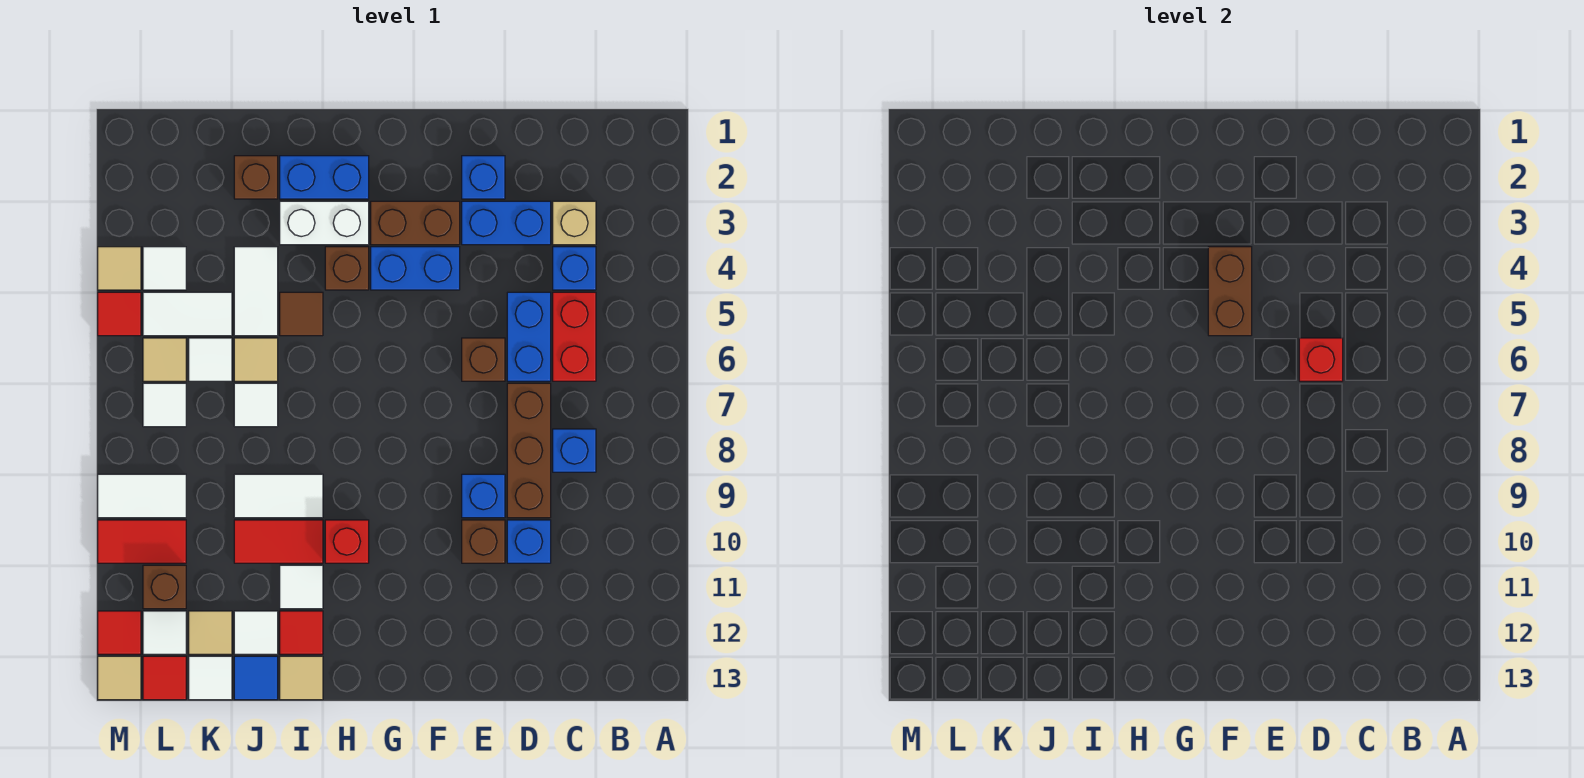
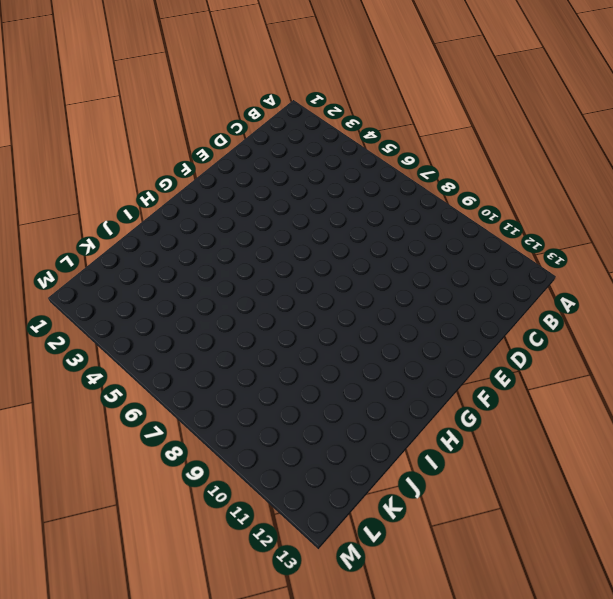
none -> tan brick C3 level 1
none -> blue brick C4 level 1
none -> red brick C5:C6 level 1
none -> blue brick C8 level 1

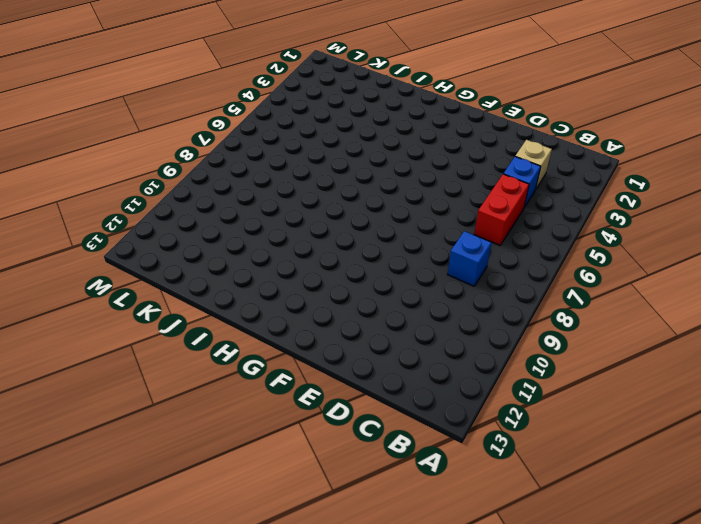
none -> blue brick D3:E3 level 1
none -> blue brick D5:D6 level 1
none -> brown brick D7:D9 level 1
none -> blue brick D10 level 1

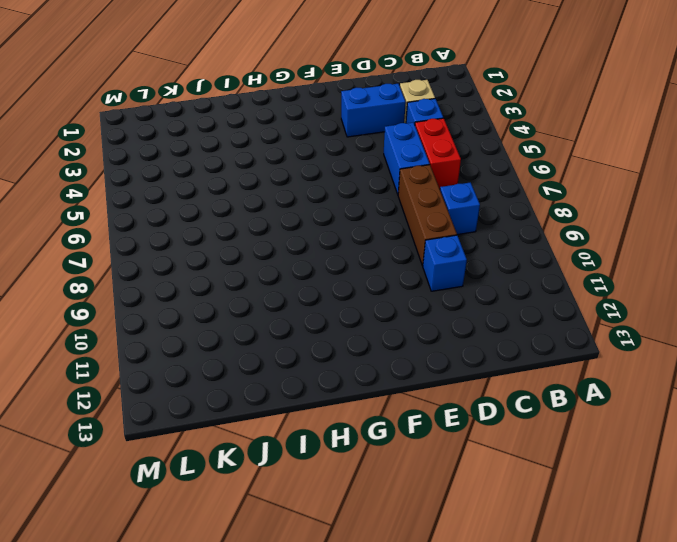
none -> blue brick E2 level 1
none -> brown brick E6 level 1
none -> blue brick E9 level 1
none -> brown brick E10 level 1

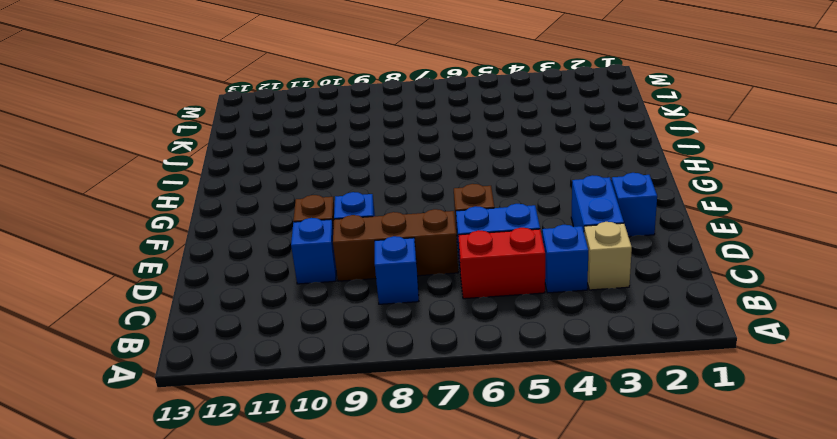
none -> brown brick F3:G3 level 1
none -> blue brick F4:G4 level 1
none -> blue brick H2:I2 level 1
none -> white brick H3:I3 level 1

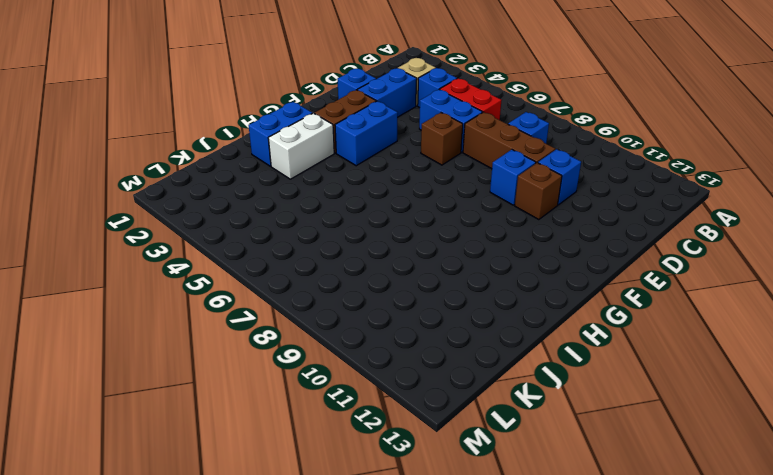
none -> brown brick H4 level 1
none -> red brick H10 level 1
none -> brown tile I5 level 1
none -> white tile I9:J9 level 1

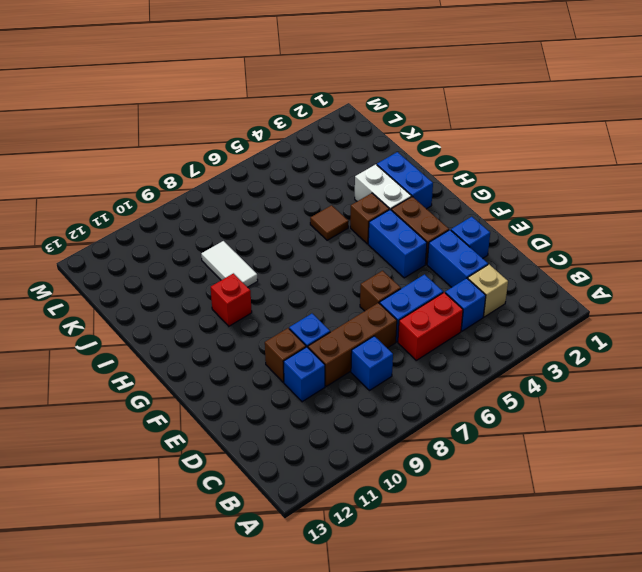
none -> red tile I10:J10 level 1
none -> white tile I11 level 1
none -> red tile I12 level 1
none -> tan tile I13 level 1

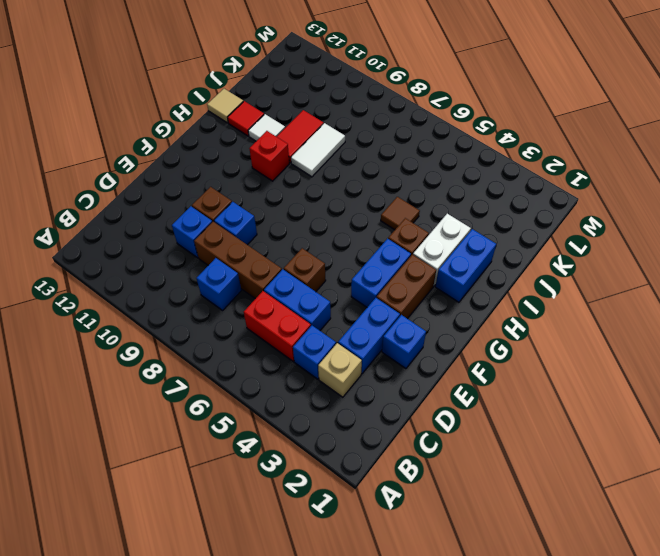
none -> brown brick J2 level 1
none -> white tile J4:J5 level 1
none -> tan tile J6 level 1
none -> white tile J7 level 1

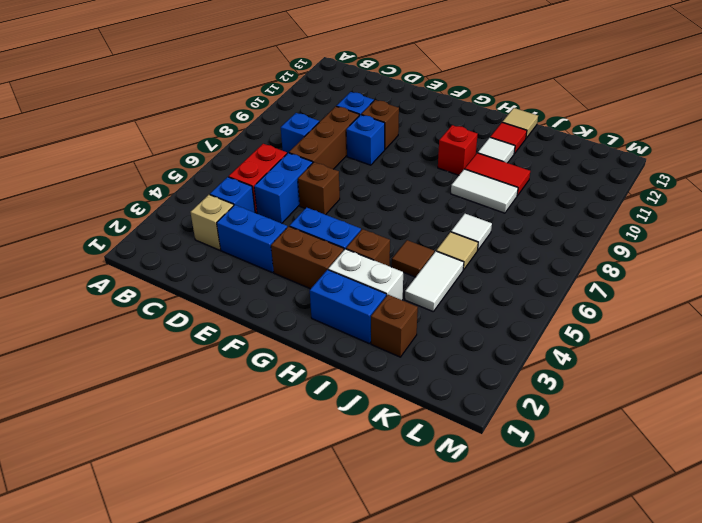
none -> blue brick E2 level 1
none -> white tile J12 level 1
none -> blue tile J13 level 1
none -> white tile K5:L5 level 1

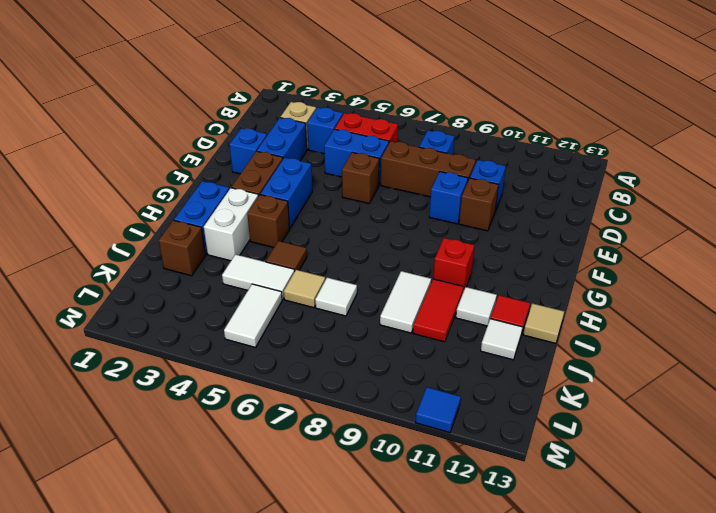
blue tile M11 level 1 -> blue tile J13 level 1
none -> white tile K6 level 1
none -> tan tile K12 level 1
none -> white tile K13 level 1
none -> white tile L4 level 1

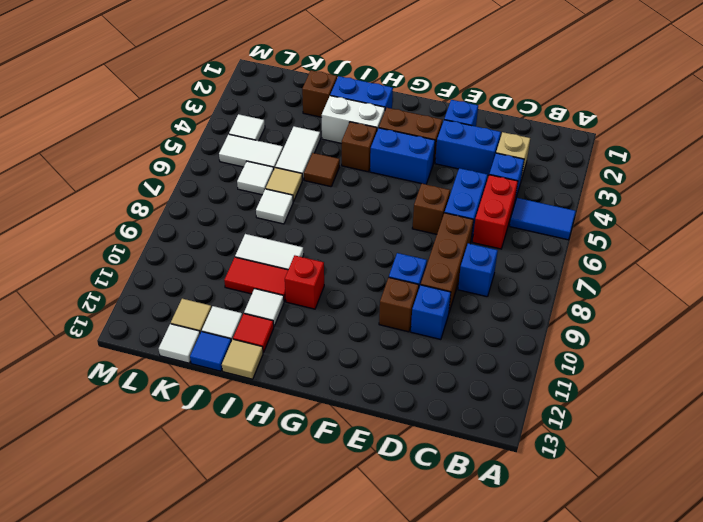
blue tile A5:B5 level 1 -> none
none -> tan tile L6 level 1
none -> white tile L7 level 1
none -> white tile L9:M9 level 1
none -> red tile L10:M10 level 1

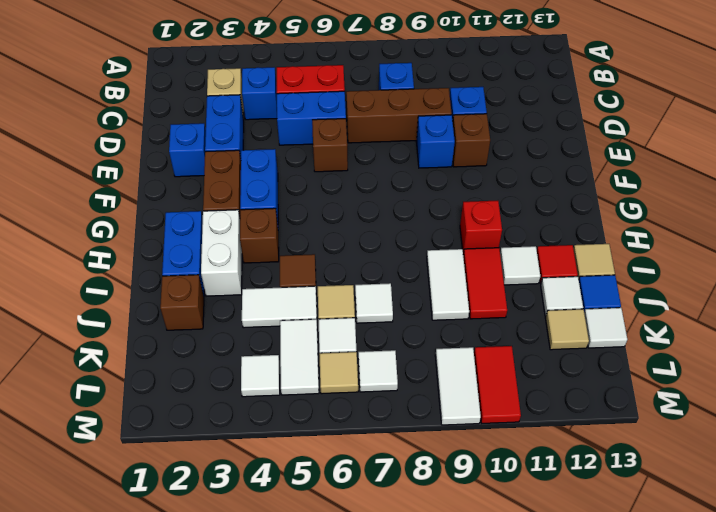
none -> brown brick L11 level 1
none -> white tile L12 level 1
none -> red tile L13 level 1
none -> tan tile M4 level 1

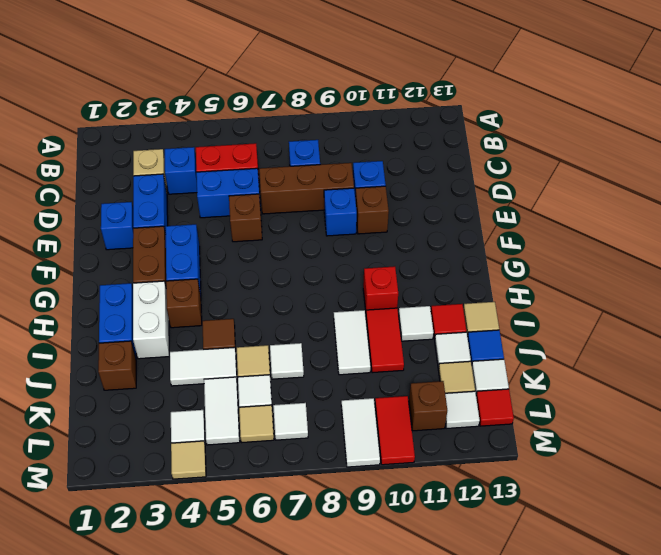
none -> red tile M5 level 1
none -> red tile M12 level 1
none -> tan tile M13 level 1
none -> red brick D6 level 2

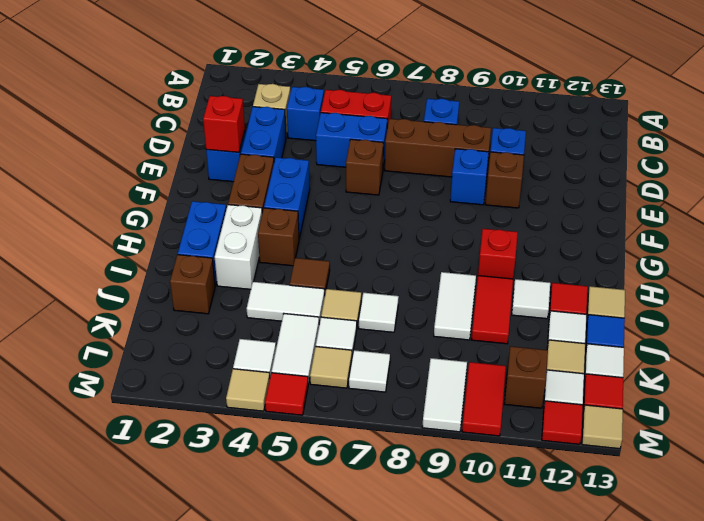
red brick E2 level 2 -> red brick D6 level 2
none -> brown brick F4:F5 level 2

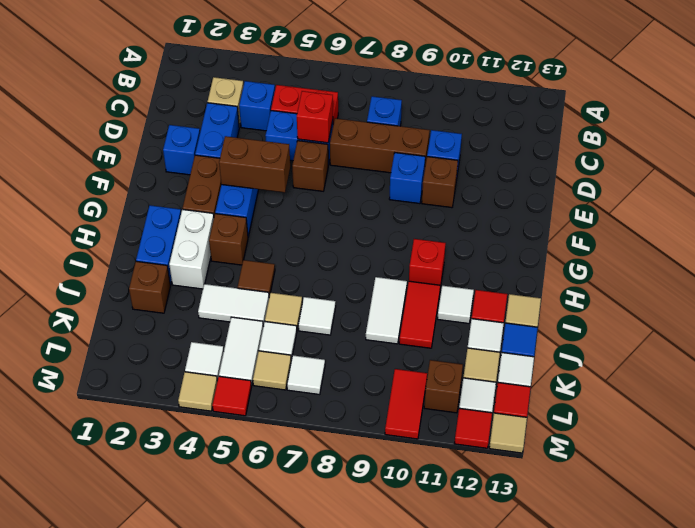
none -> white tile L9:M9 level 1

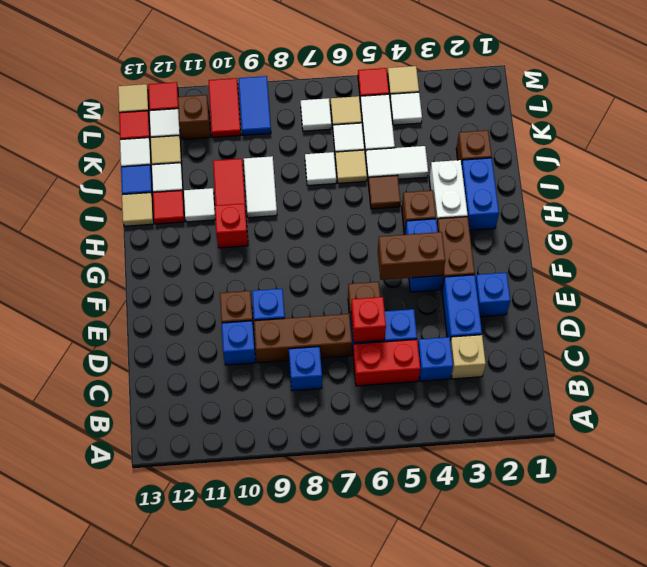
blue tile L9:M9 level 1 -> white tile L9:M9 level 1

